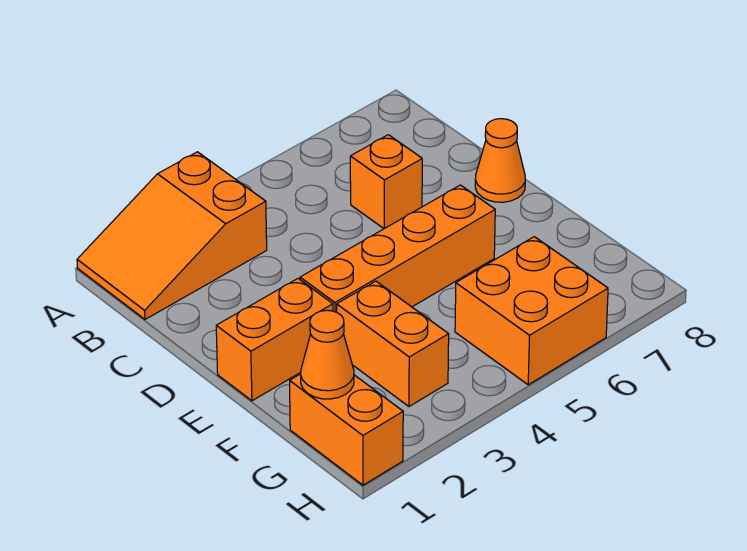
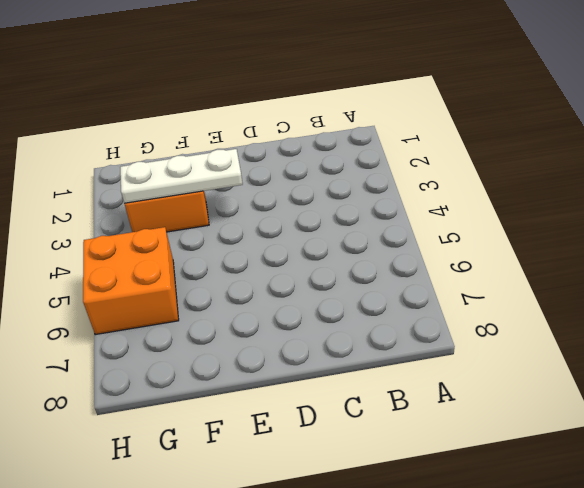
white plate E3:G3 level 2 -> none
none -> orange slope A1:B3 level 1 top 3
none -> orange brick C6 level 1

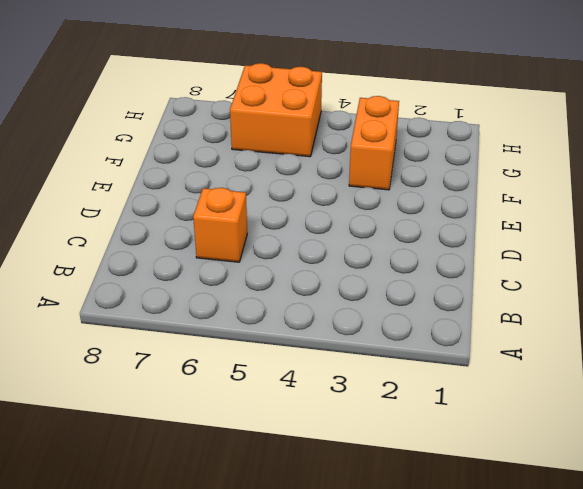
none -> orange slope A1:B3 level 1 top 3
none -> orange cone D8 level 1

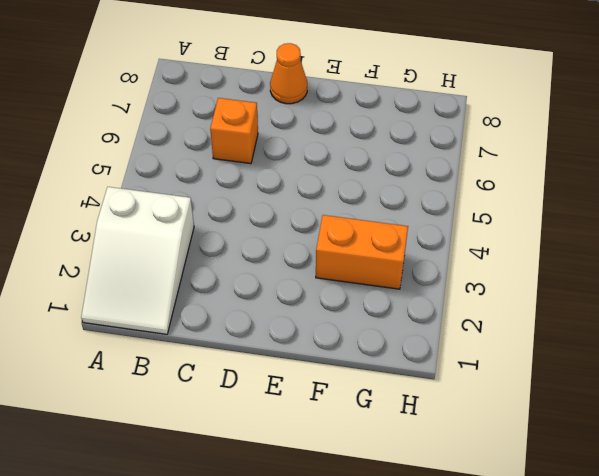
white slope A1:B3 level 1 top 3 -> orange slope A1:B3 level 1 top 3
none -> orange brick E1:E2 level 1
none -> orange brick E3:E6 level 1

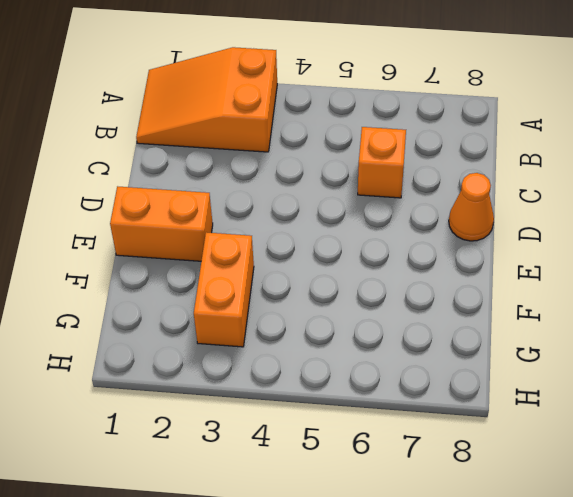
none -> orange brick E3:E6 level 1
none -> orange brick G1:H1 level 1

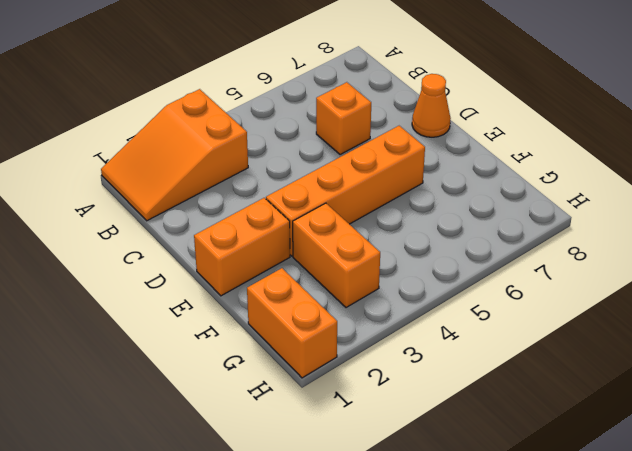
none -> orange brick G5:H6 level 1
none -> orange cone G1 level 2

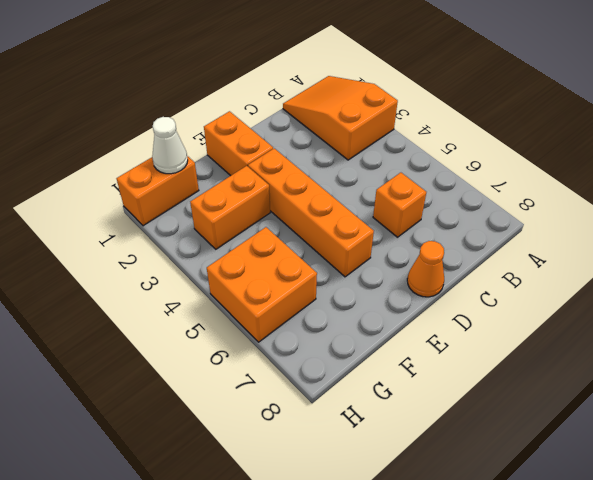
white cone G1 level 2 -> orange cone G1 level 2

